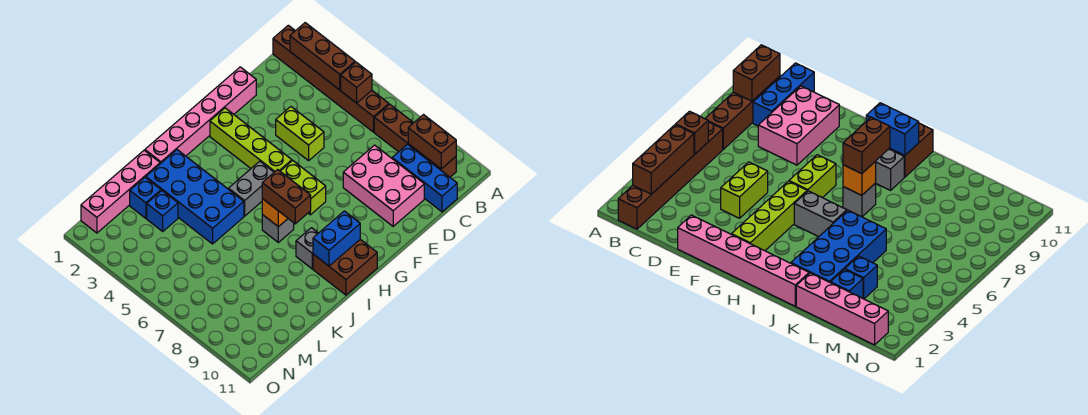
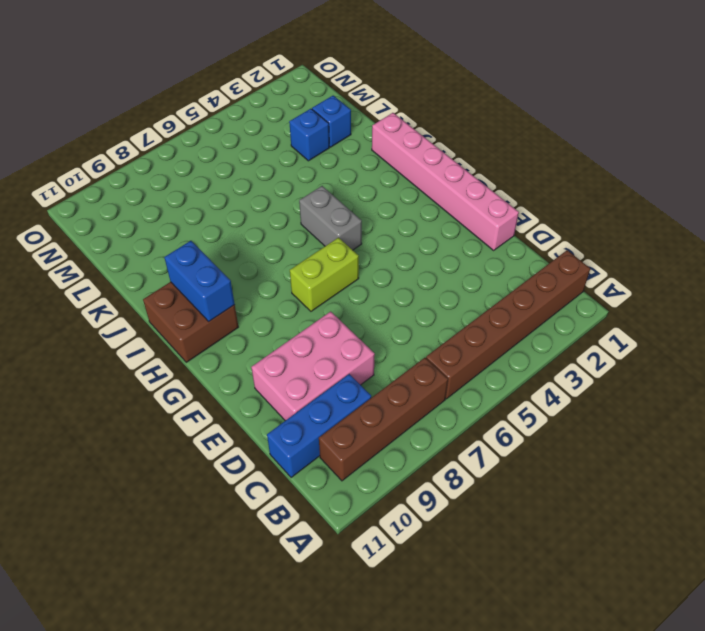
none -> lime brick E4:E5 level 1
none -> lime brick G2:G5 level 1
none -> grey brick I7 level 1

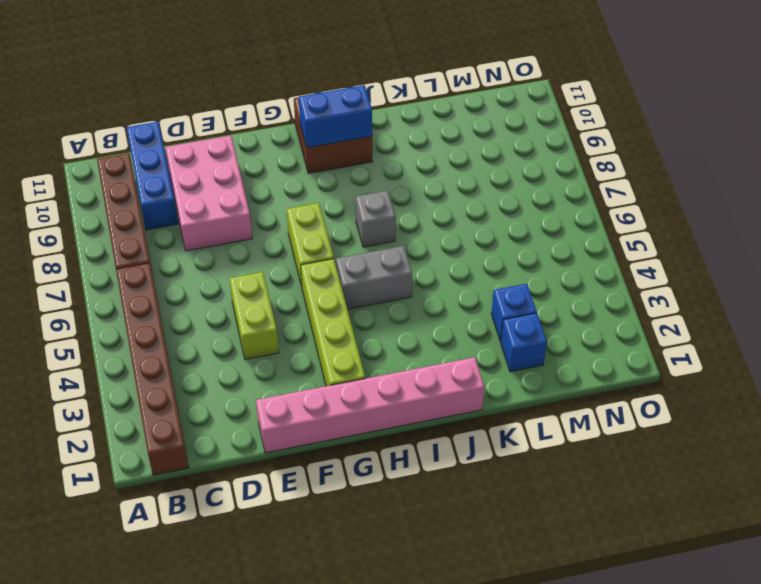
none -> grey brick I9 level 1
none -> blue brick J2:K5 level 1
none -> pink brick K1:N1 level 1

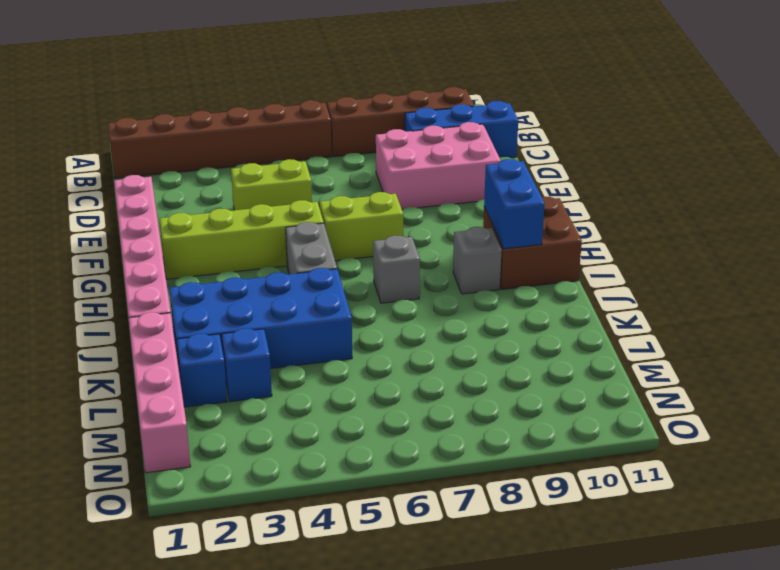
none -> brown brick B2:B4 level 2
none -> brown brick B5 level 2
none -> brown brick B9:B10 level 2

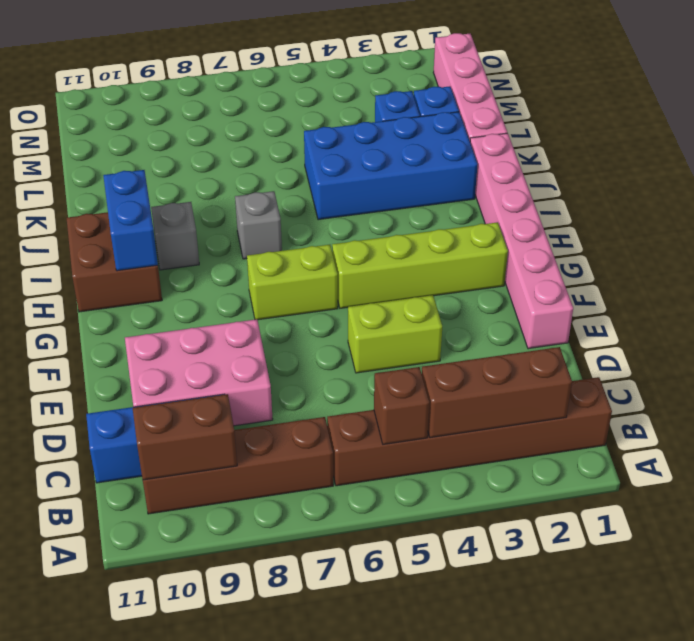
none -> grey brick H5:I5 level 1
none -> orange brick I7 level 2
none -> brown brick I7:I8 level 3

